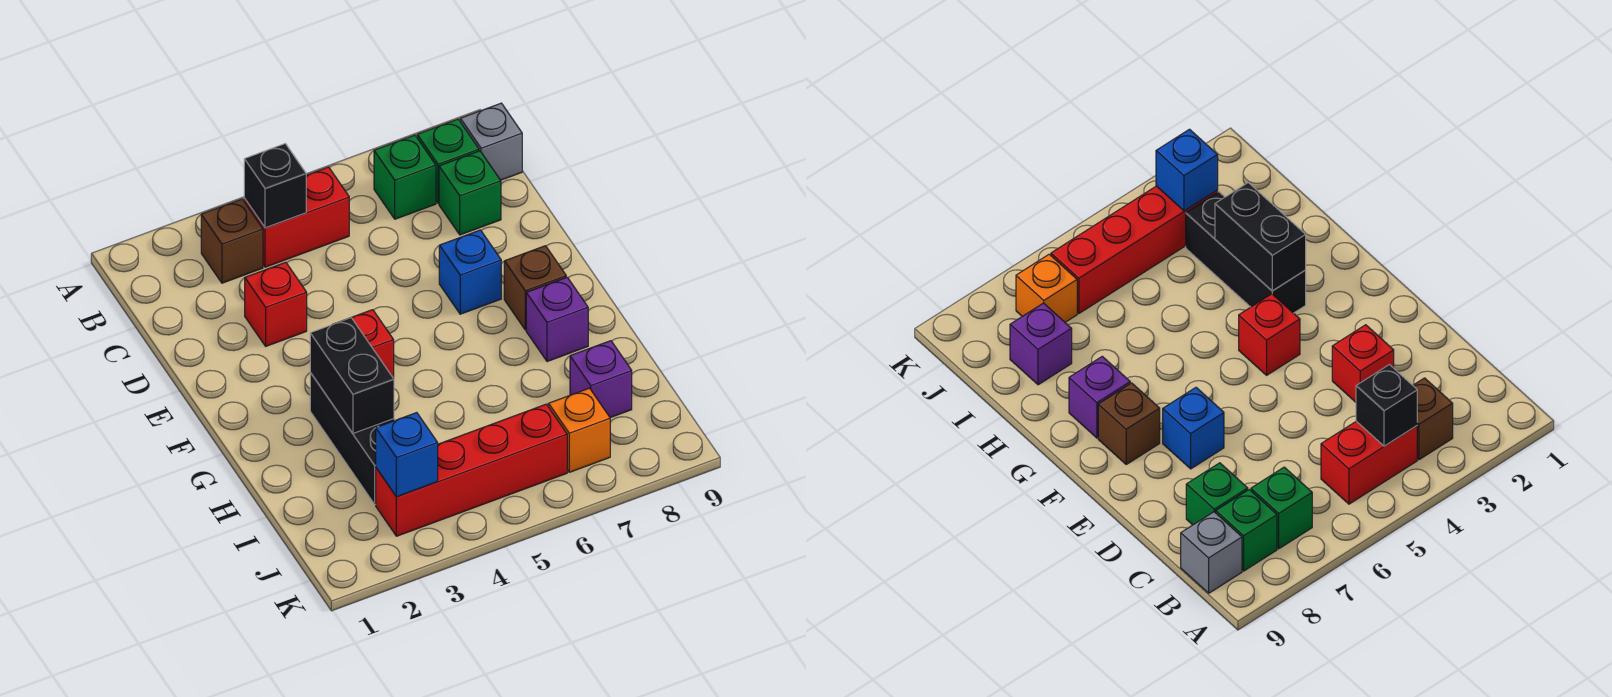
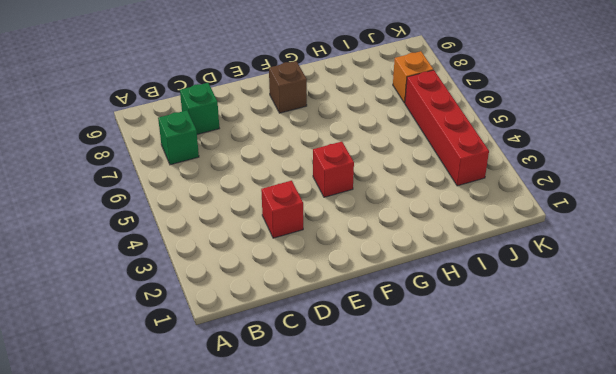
none -> brown brick B3 level 1
none -> red brick B4:B5 level 1
none -> green brick B8 level 1

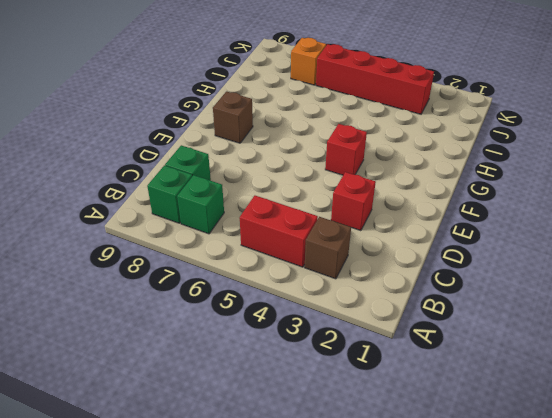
none -> grey brick B9 level 1
none -> blue brick E7 level 1
none -> black brick G3:I3 level 1

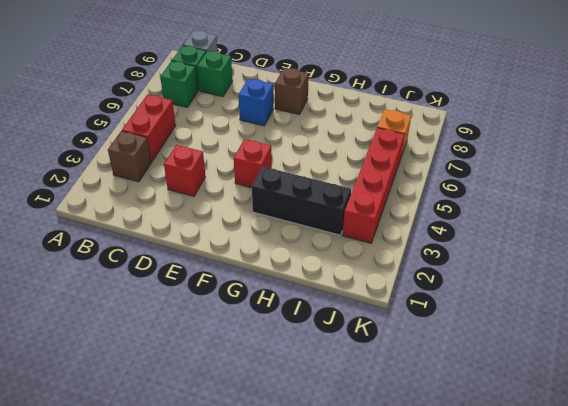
none -> purple brick G8 level 1
none -> purple brick I8 level 1
none -> black brick B4 level 2

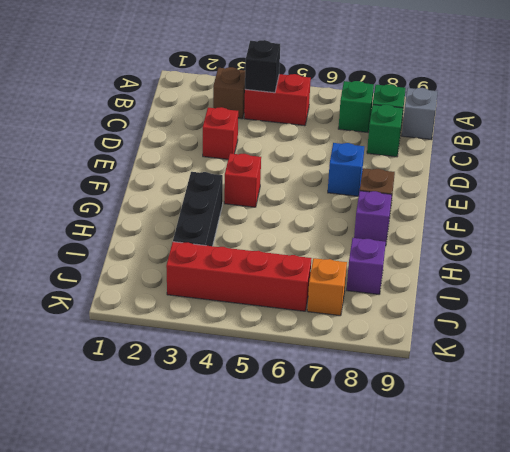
none -> black brick G3:H3 level 2
none -> blue brick J3 level 2

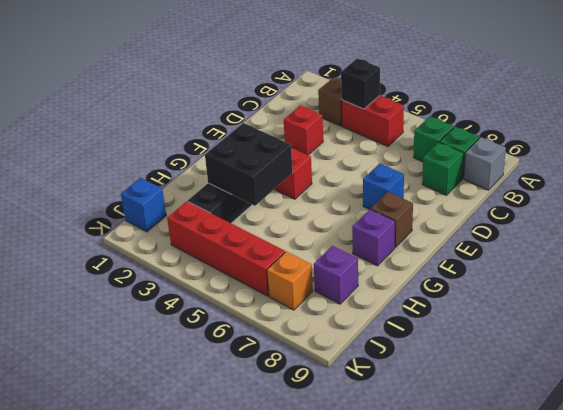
black brick G3:H4 level 2 -> black brick G3:H3 level 2
blue brick J1 level 1 -> blue brick J3 level 2

